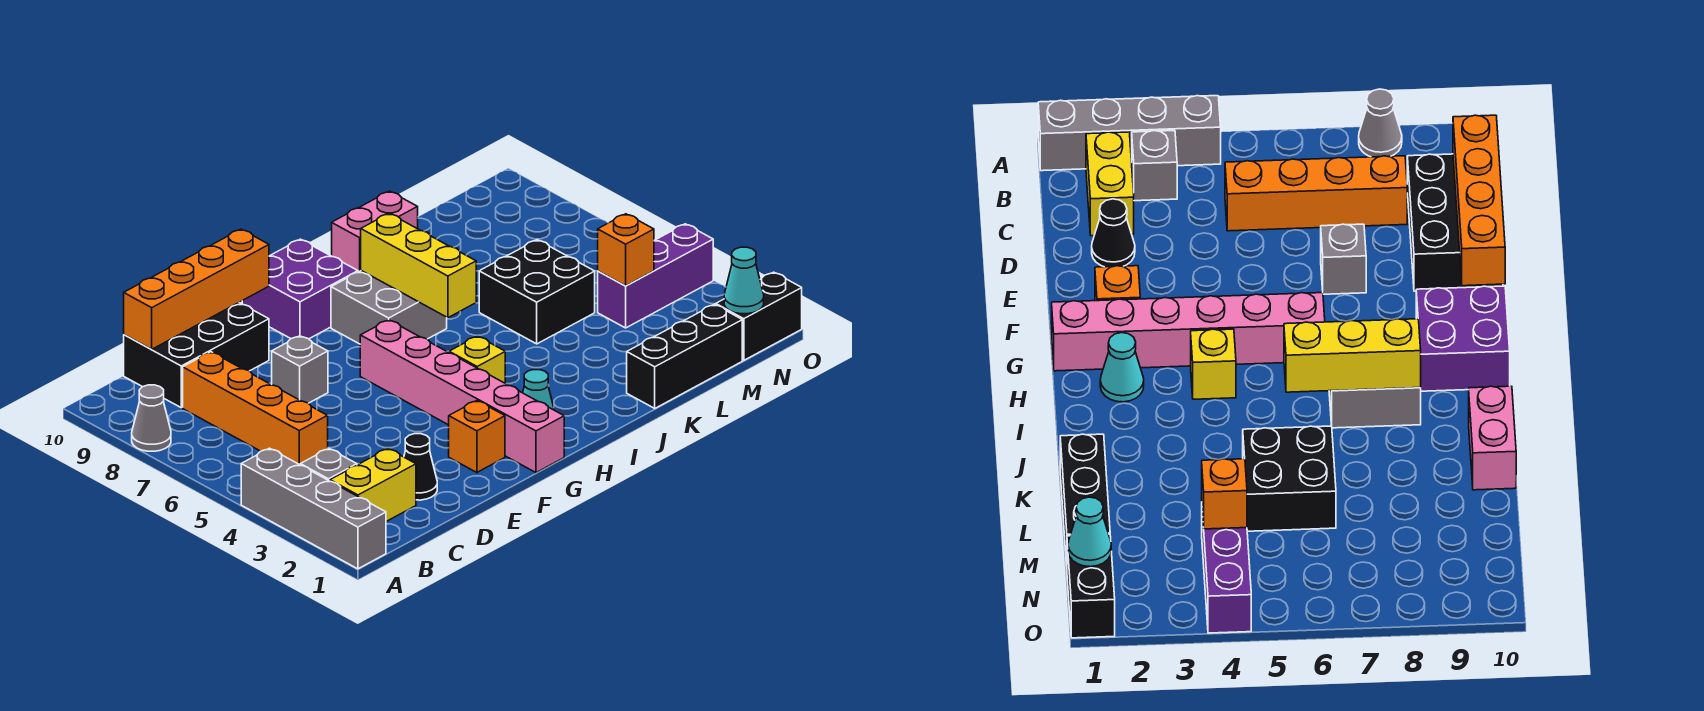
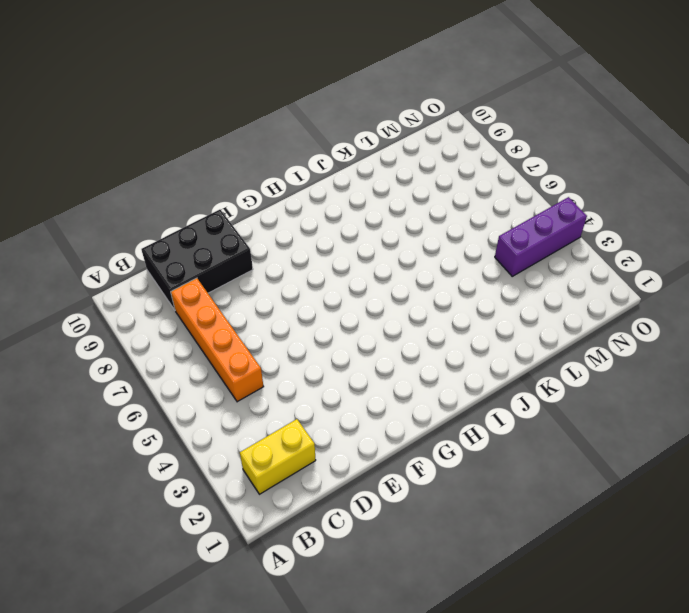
none -> grey brick A1:A4 level 1
none -> grey cone A8 level 1
none -> grey brick B3 level 1

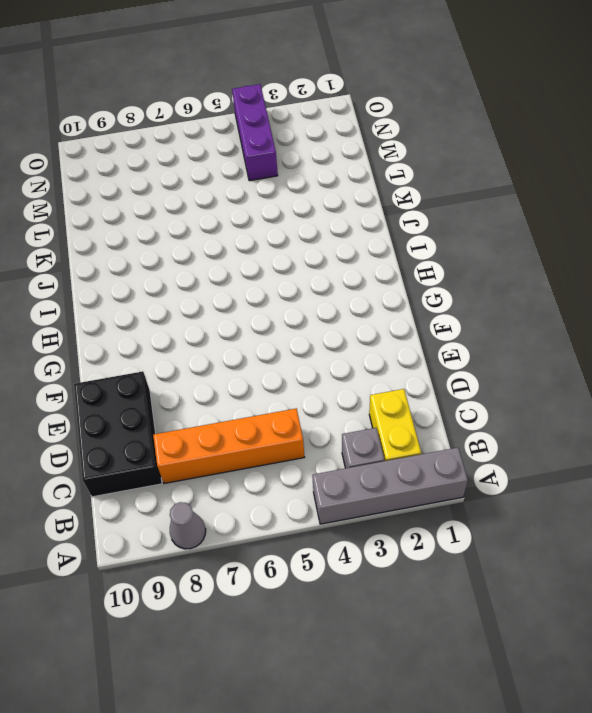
none -> black cone D2 level 1
none -> grey brick E7 level 1
none -> orange brick F2 level 1

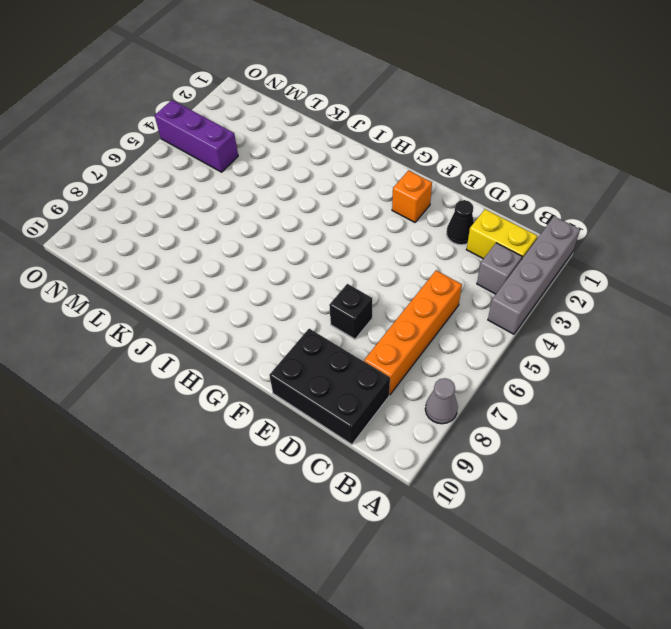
black brick E7 level 1 -> grey brick E7 level 1
none -> pink brick G1:G6 level 1
none -> purple brick G9:H10 level 1
none -> cyan cone H2 level 1

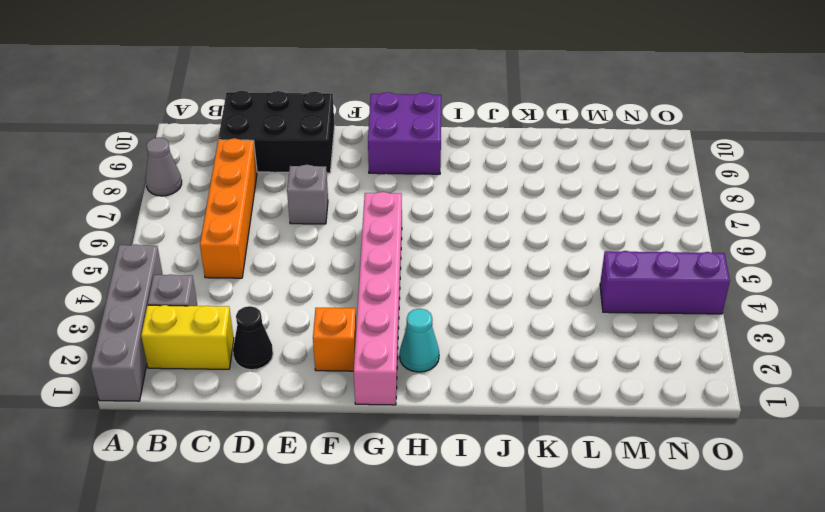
none -> yellow brick H4 level 1
none -> grey brick H7:I8 level 1
none -> pink brick J10:K10 level 1

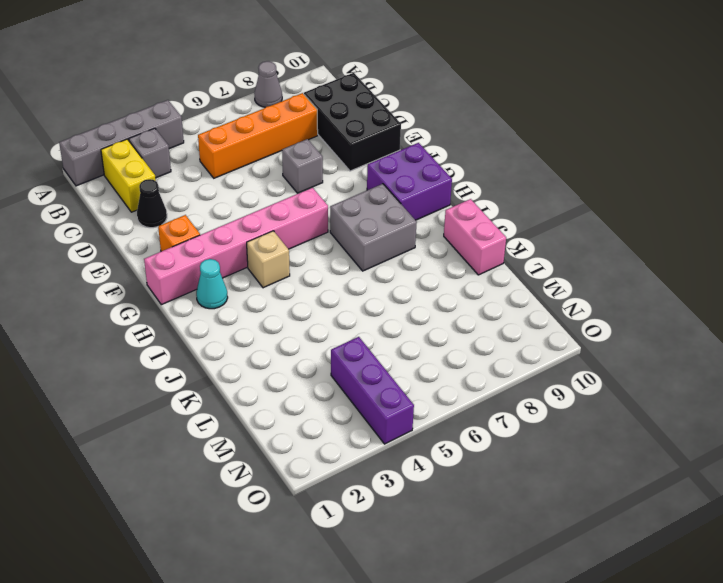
tan brick H4 level 1 -> yellow brick H4 level 1
none -> black brick K1:M1 level 1
none -> black brick K5:L6 level 1
none -> black brick N1:O1 level 1

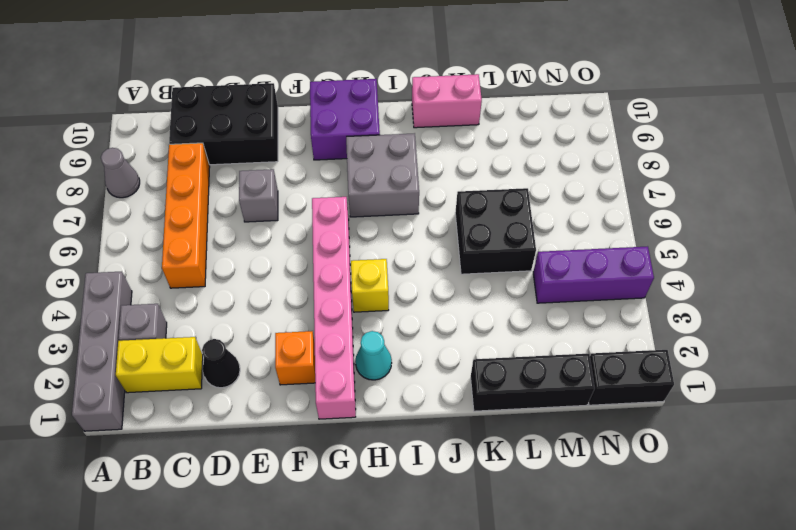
none -> orange brick C10:F10 level 2
none -> yellow brick I6:I8 level 2
none -> orange brick M4 level 2

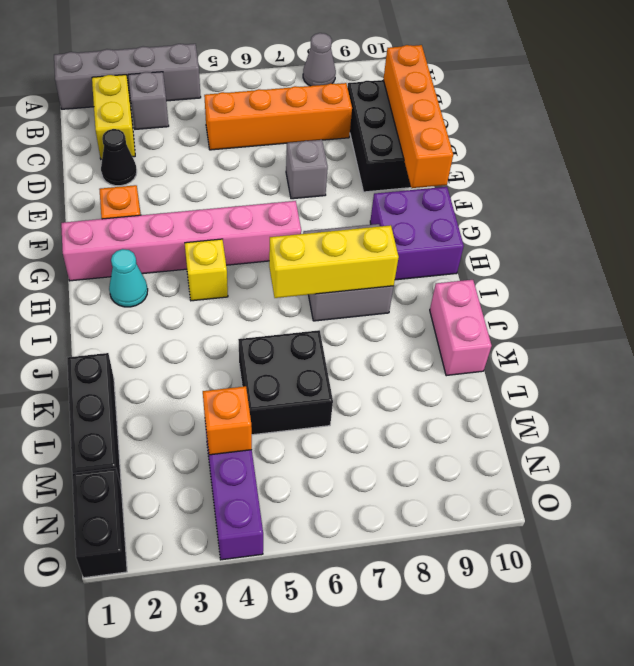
none -> cyan cone N1 level 2

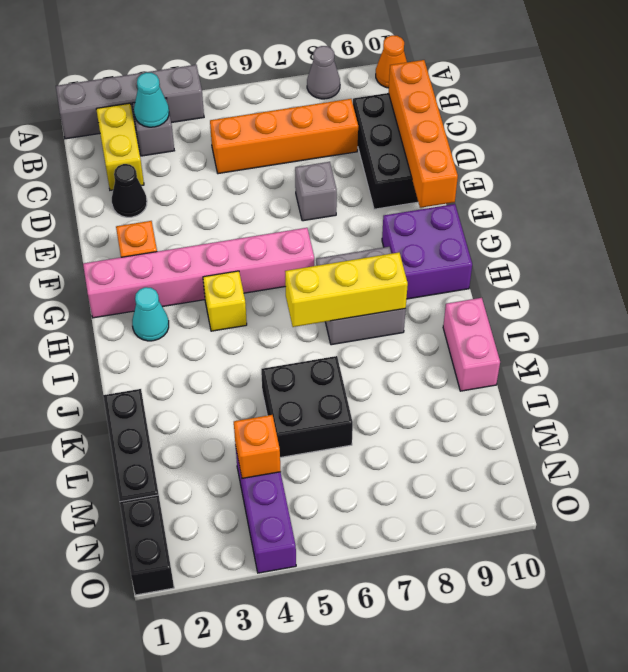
orange cone A10 level 1 -> none
cyan cone B3 level 2 -> cyan cone N1 level 2

